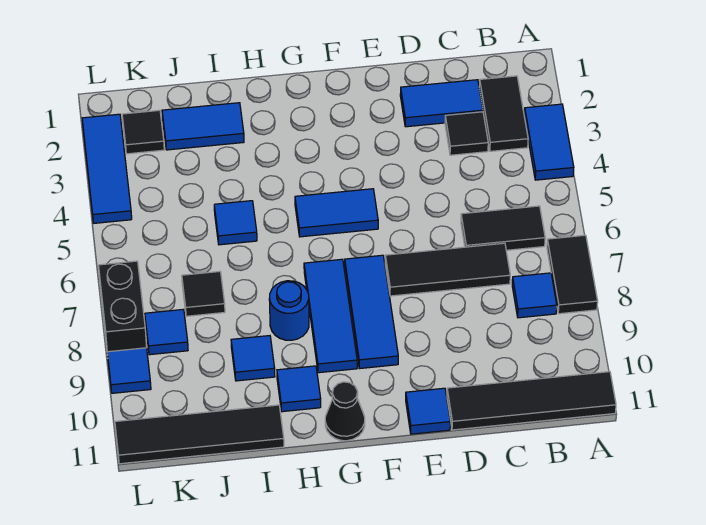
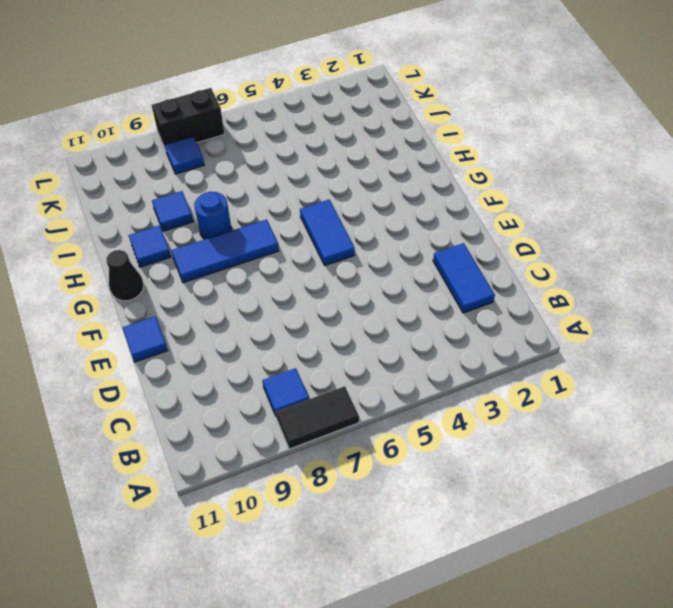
none -> blue tile A3:A4 level 1
none -> black tile A11:D11 level 1
none -> black tile B2:B3 level 1

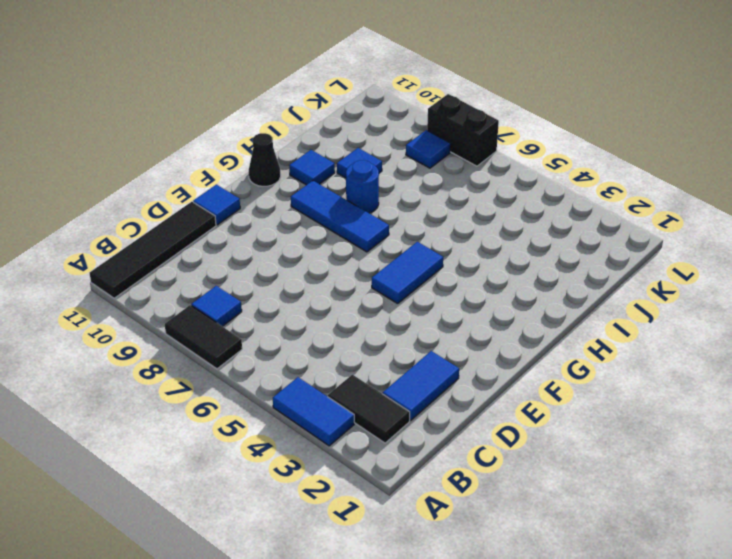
none -> black tile B6:C6 level 1
none -> black tile C3 level 1
none -> black tile C7:E7 level 1

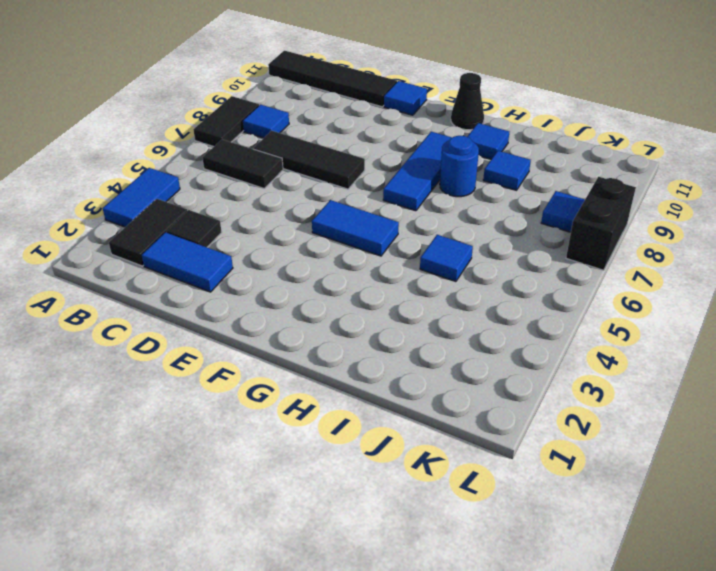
none -> blue tile F7:F9 level 1
none -> blue tile I2:J2 level 1
none -> black tile I11:L11 level 1

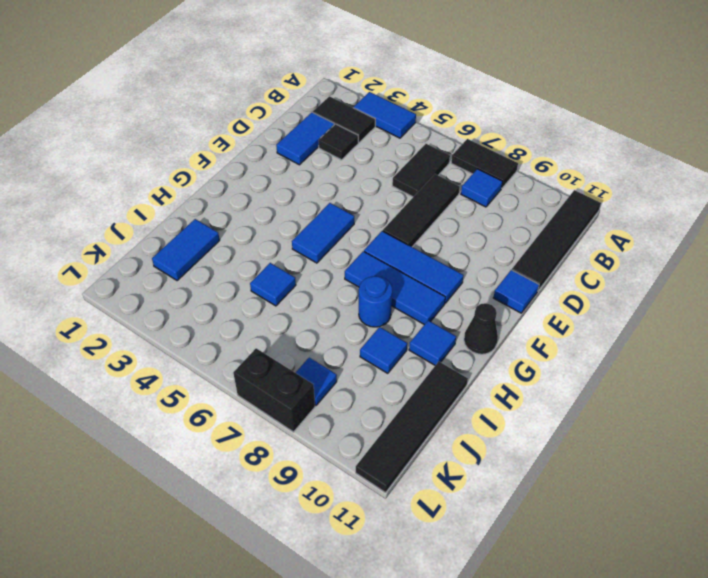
none -> black tile J7 level 1
none -> black tile K2 level 1
none -> blue tile L2:L4 level 1

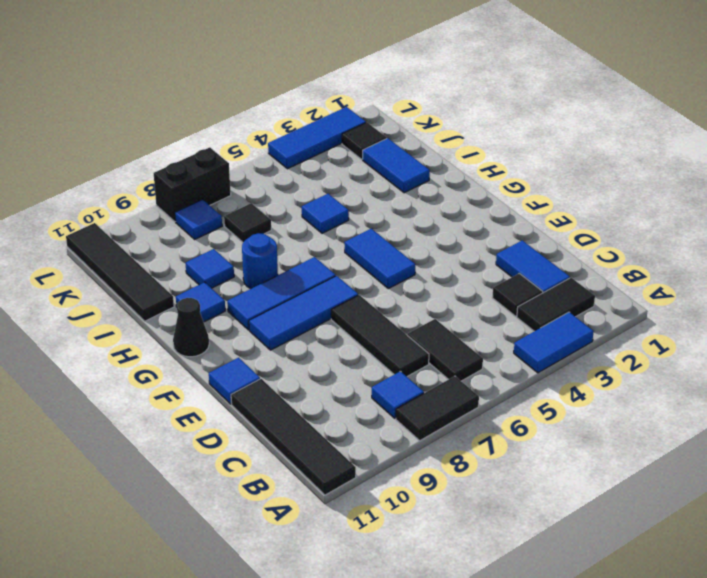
none -> blue tile L9 level 1

